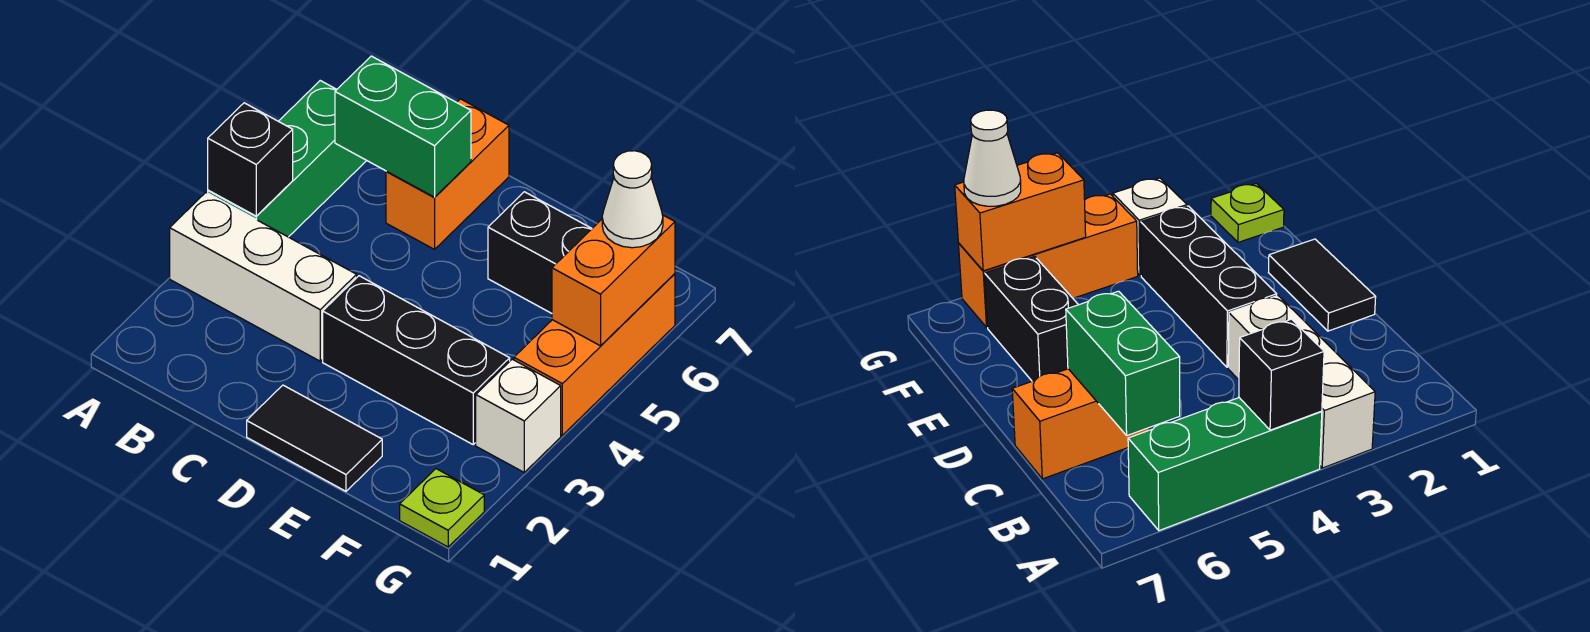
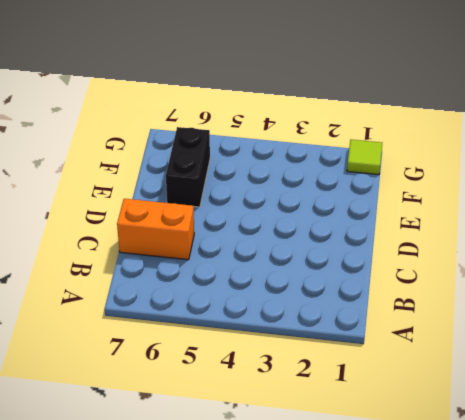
lime tile G1 level 1 -> lime plate G1 level 1
none -> white brick A3:C3 level 1
none -> green brick A4:A6 level 1
none -> black tile D1:E1 level 1

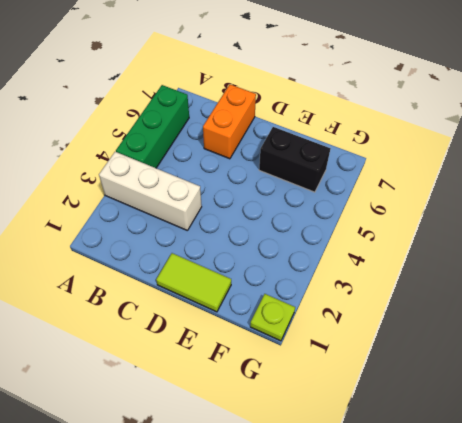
lime tile D1:E1 level 1 -> black tile D1:E1 level 1
none -> black brick D3:F3 level 1
none -> white brick G3 level 1
none -> orange brick G4:G6 level 1

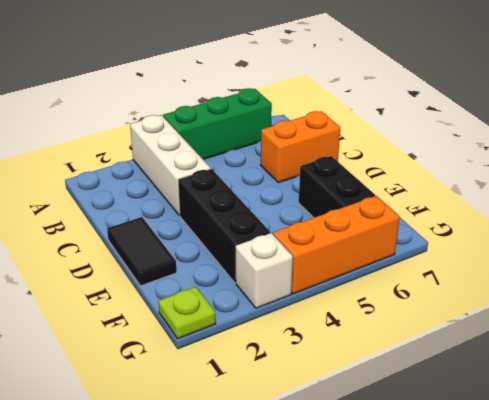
none -> black brick A4 level 2
none -> green brick B6:C6 level 2
none -> orange brick G5:G6 level 2

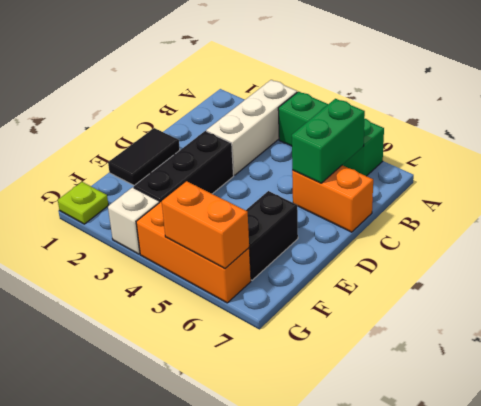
none -> black brick A4 level 2
none -> white cone G6 level 3

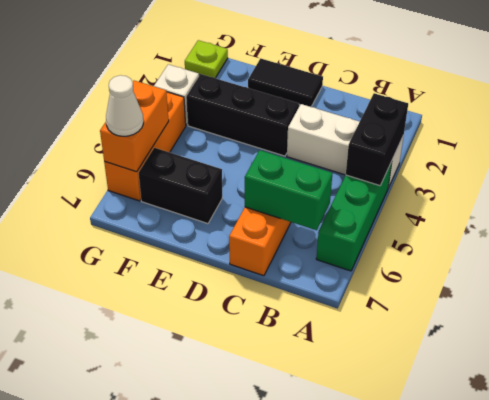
black brick A3:A4 level 2 -> black brick A4 level 2

